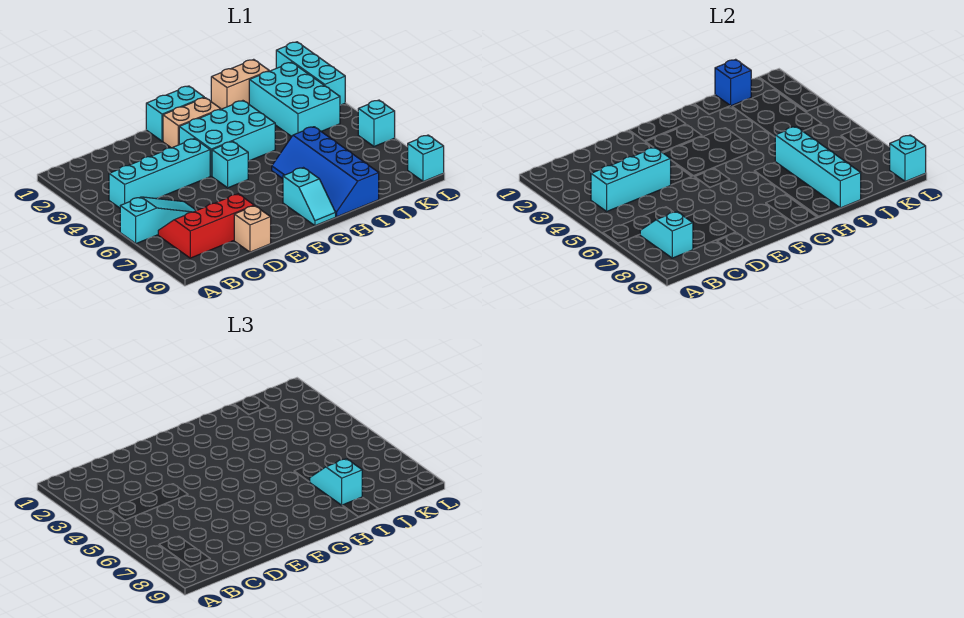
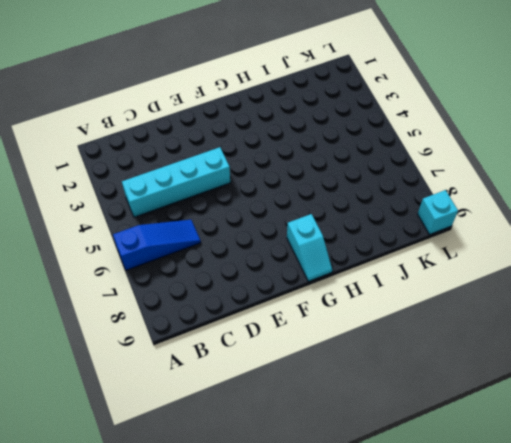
blue slope A6:C6 level 1 top A -> cyan slope A6:C6 level 1 top A
none -> red slope B7:D8 level 1 top 8
none -> tan brick D9 level 1
none -> cyan brick F1:G1 level 1

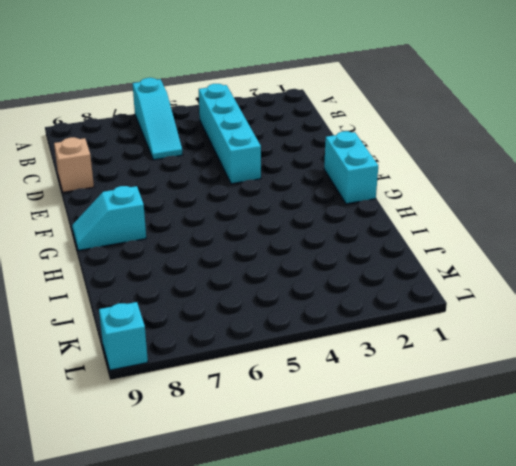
none -> red slope B7:D8 level 1 top 8
none -> tan brick F2:G2 level 1
none -> cyan brick F3:H4 level 1

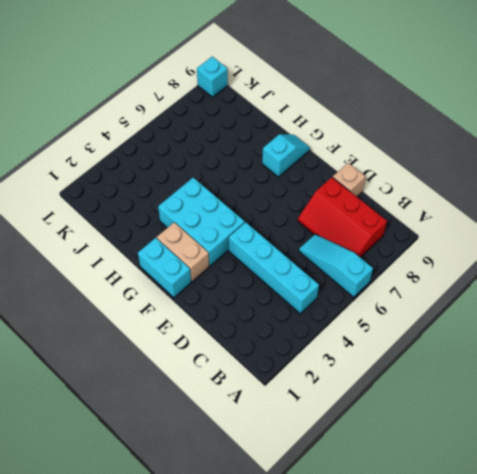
none -> cyan brick F5 level 1
none -> blue slope H6:I9 level 1 top I
none -> tan brick I1:J1 level 1

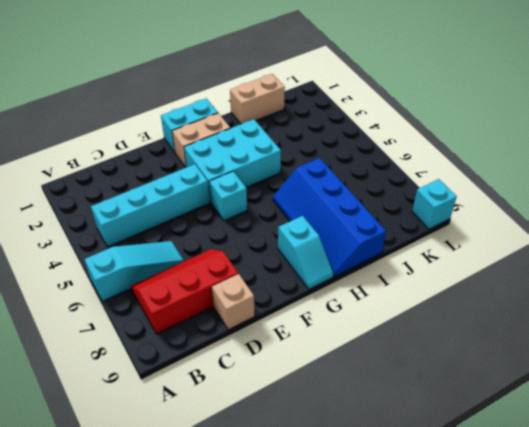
none -> cyan brick J2:K4 level 1
none -> cyan brick L1:L3 level 1
none -> cyan brick L6 level 1

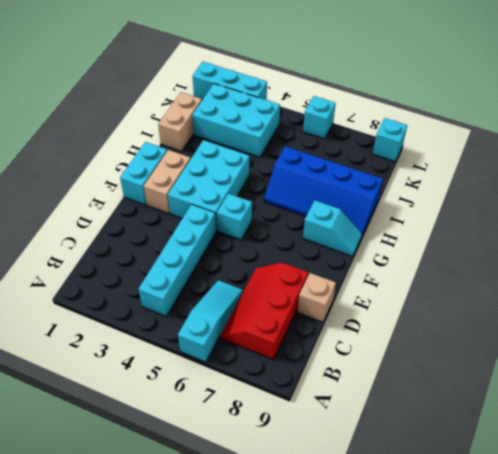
none -> cyan brick B4:D4 level 2
none -> cyan slope B7:B8 level 2 top 8
none -> cyan brick I6:I9 level 2

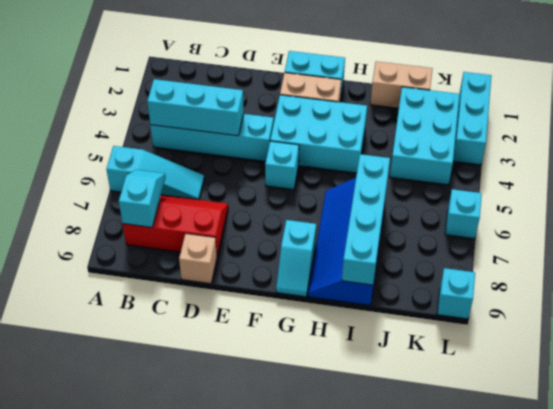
none -> blue brick J1 level 2
none -> cyan brick L9 level 2
none -> cyan slope I7:I8 level 3 top 8

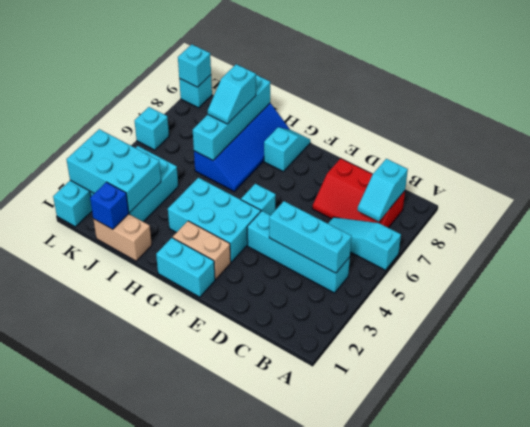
cyan brick J2:L3 level 2 -> none
none -> tan brick D9 level 1

